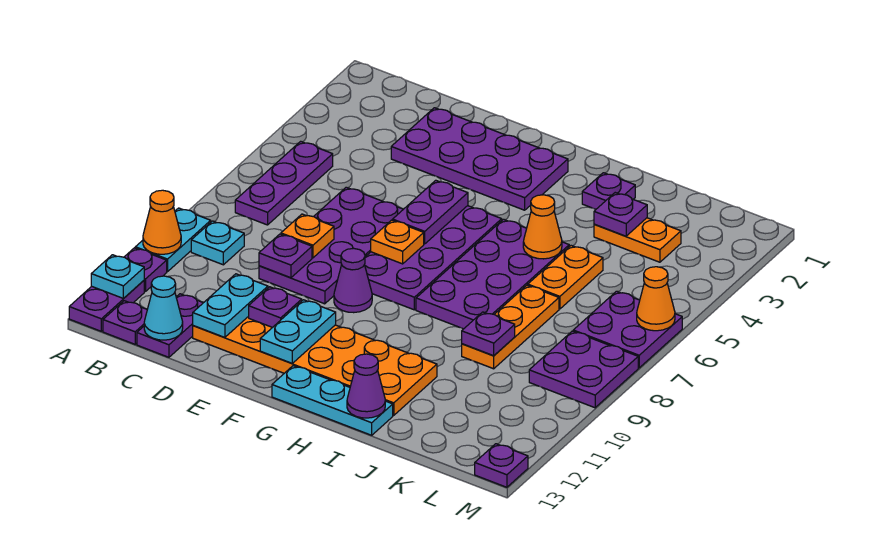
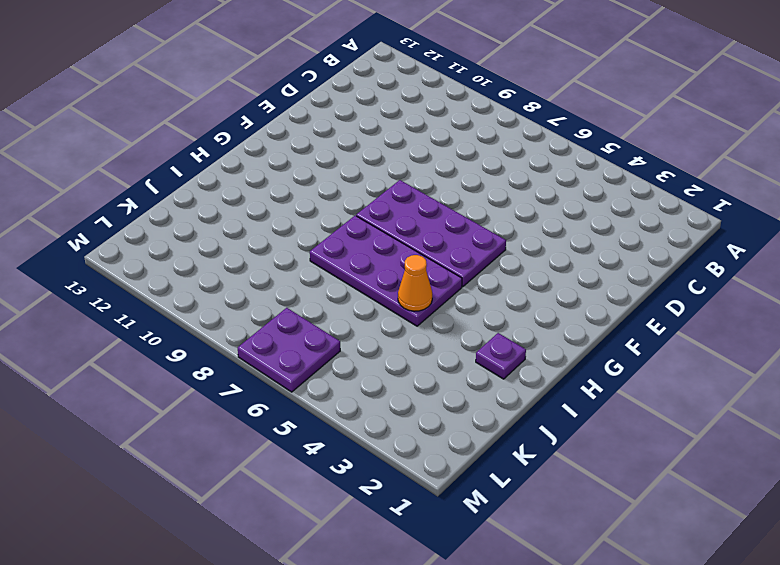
none -> cyan plate A9:A10 level 1
none -> purple plate A11 level 1
none -> purple plate A12:A13 level 1
none -> purple plate B5:B7 level 1

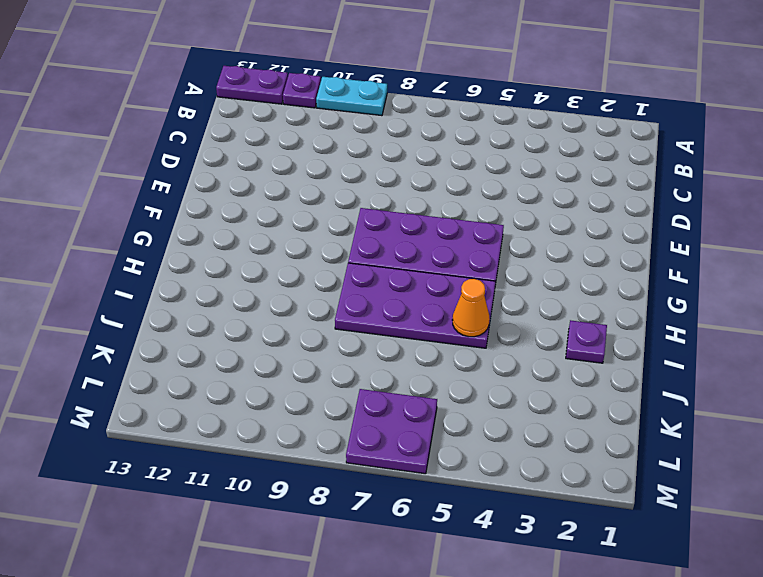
none -> purple plate B5:B7 level 1
none -> cyan plate B9 level 1
none -> purple plate B13 level 1
none -> purple plate C12:C13 level 1

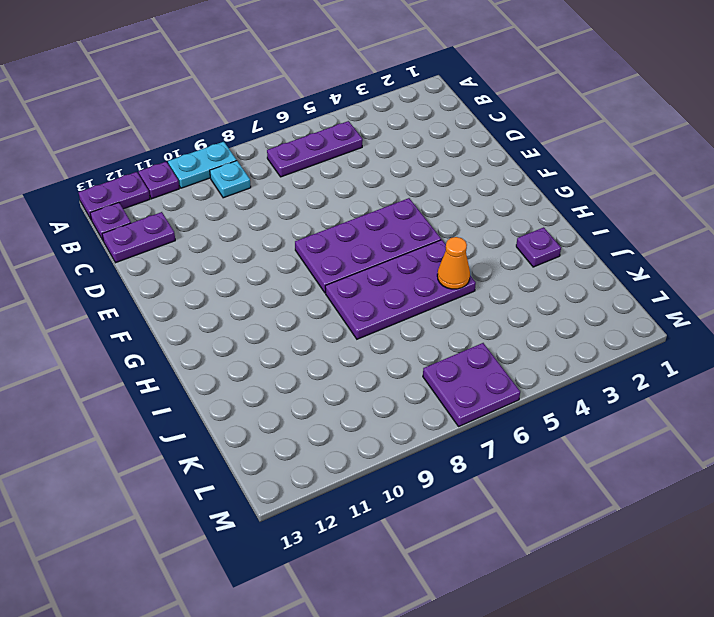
none -> purple plate D2:G3 level 1
none -> purple plate D6:E9 level 1
none -> orange plate D11:I12 level 1
none -> purple cone F9 level 1

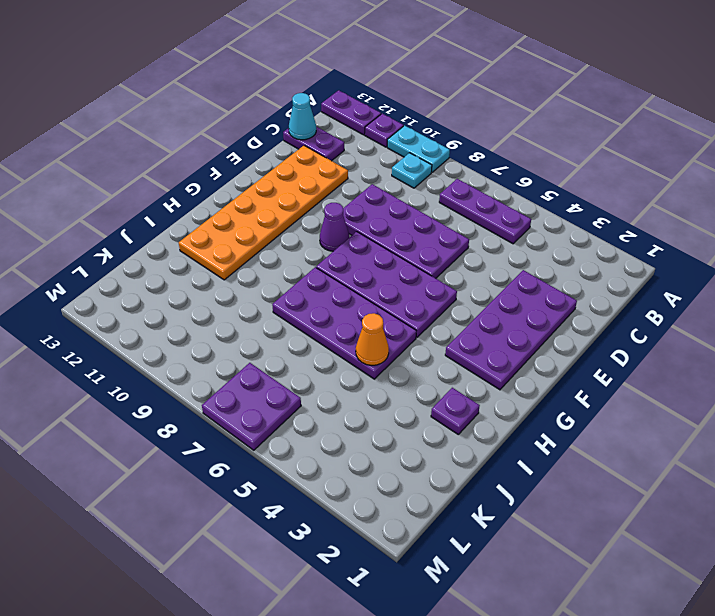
none -> purple plate B13 level 1
none -> cyan plate G13:I13 level 1
none -> orange plate J3:K3 level 1
none -> orange plate J5:J6 level 1

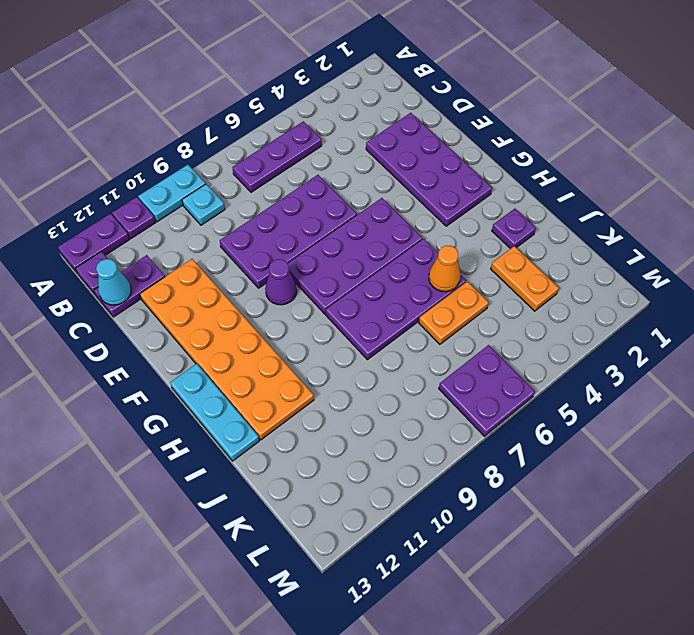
none -> orange plate J7:J9 level 1
none -> purple plate L8:M9 level 1
none -> purple plate M13 level 1
none -> orange cone A10 level 2

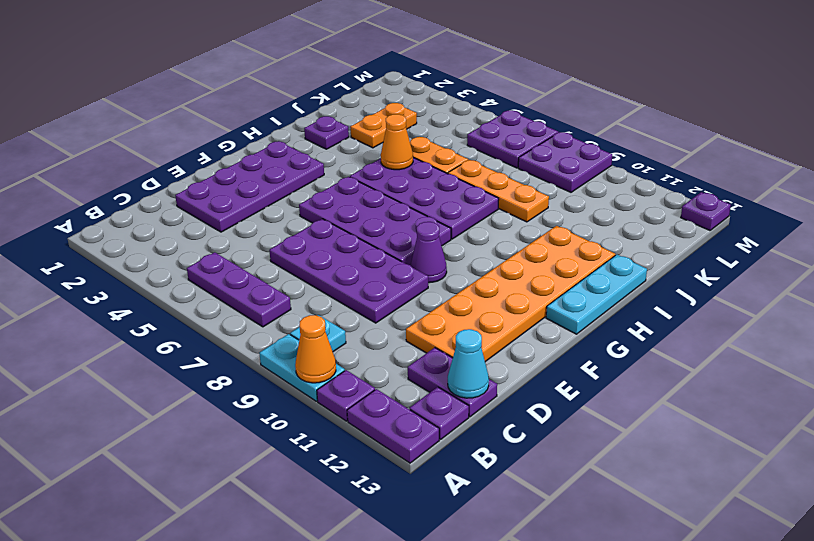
none -> cyan plate A12 level 2
none -> orange plate D8 level 2
none -> purple plate D9 level 2
none -> cyan plate D11:D12 level 2

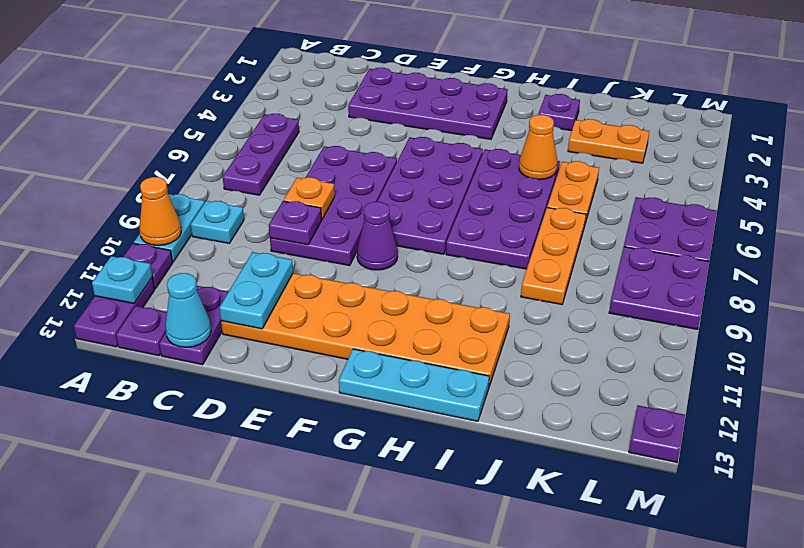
none -> purple plate E11 level 2
none -> purple plate F5:F6 level 2
none -> orange plate F7 level 2
none -> cyan plate F11:F12 level 2

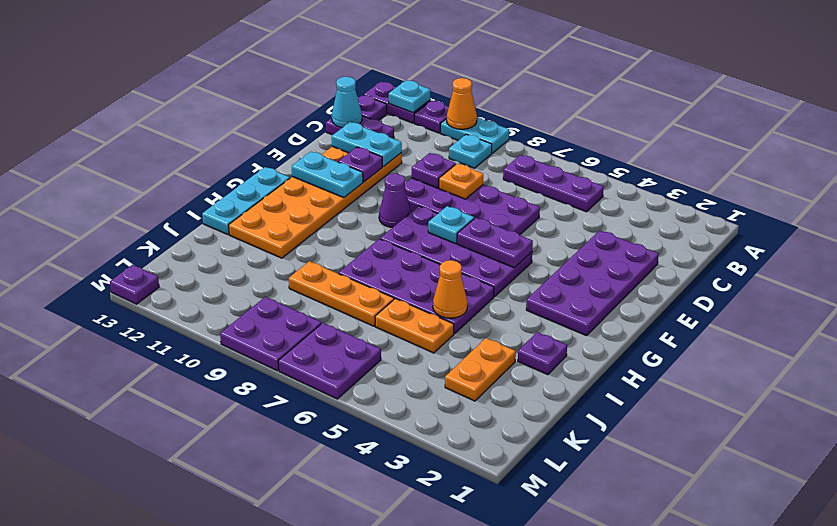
cyan plate F7 level 2 -> orange plate F7 level 2
none -> purple cone I13 level 2
none -> purple plate J3 level 2
none -> purple plate J9 level 2
none -> orange cone M6 level 2

